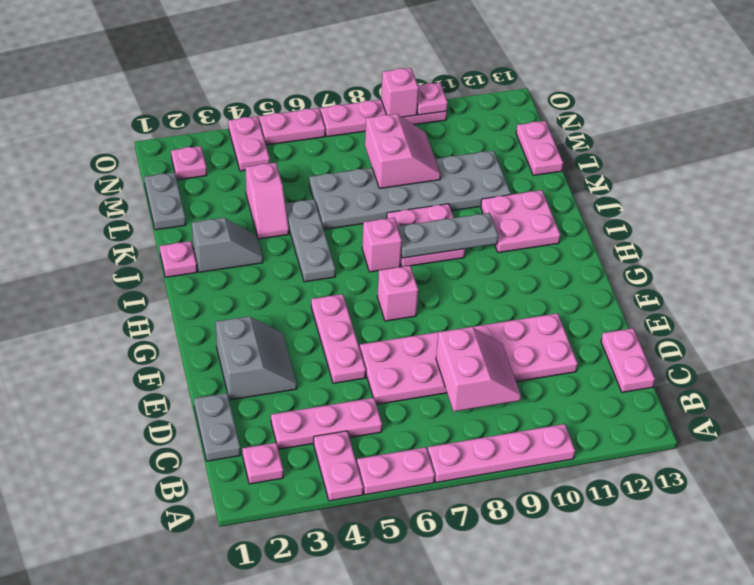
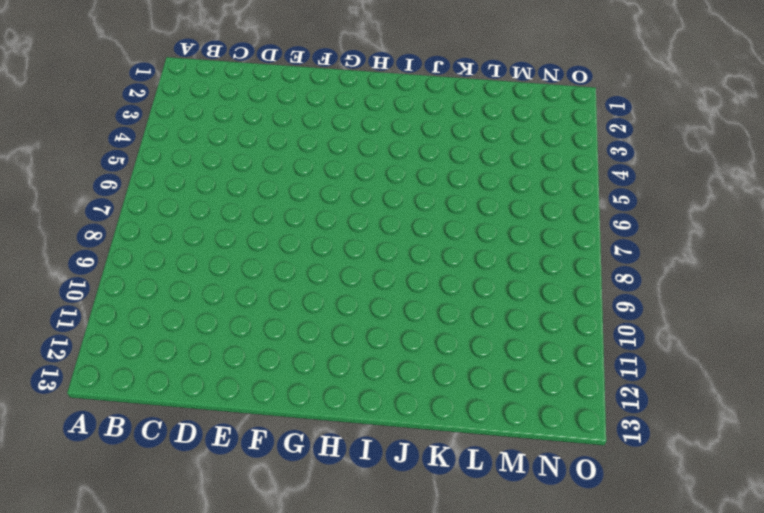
none -> pink plate A4:B4 level 1
none -> pink plate A5:A6 level 1
none -> pink plate A7:A10 level 1
none -> pink plate B2 level 1

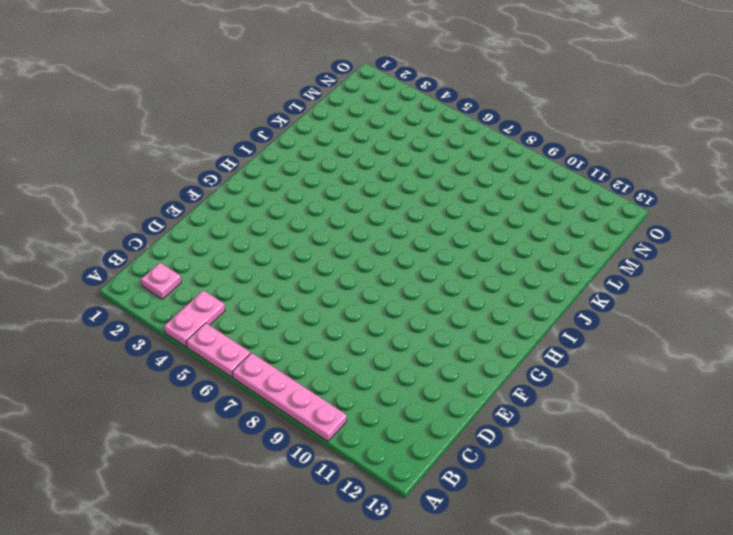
none -> grey plate C1:D1 level 1
none -> pink plate C3:C5 level 1
none -> pink plate C13:D13 level 1
none -> pink plate D6:E11 level 1

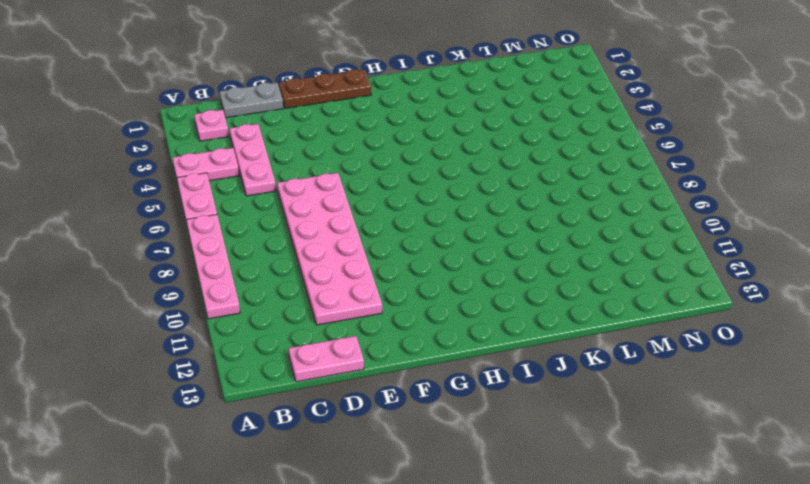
brown plate E1:G1 level 1 -> none
none -> grey slope E2:F3 level 1 top 2
none -> pink plate E5:G5 level 1
none -> pink brick G7 level 1
none -> grey plate I5:K5 level 1

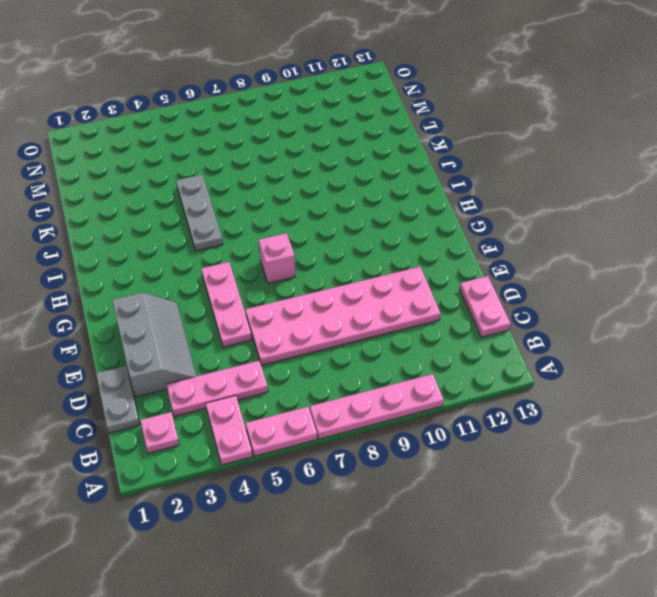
grey slope D2:F3 level 1 top 2 -> grey slope E2:F3 level 1 top 2
none -> pink brick I7 level 1
none -> pink plate I8:J9 level 1
none -> pink plate I11:J12 level 1
none -> pink plate J1 level 1

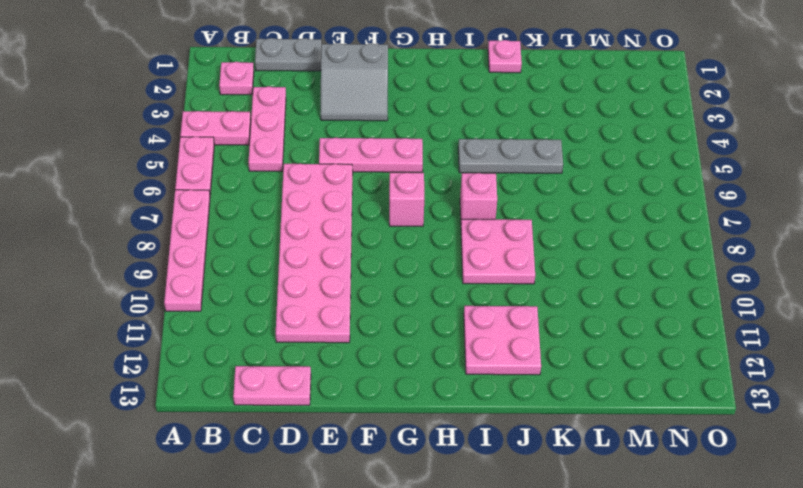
none -> grey slope J2:J3 level 1 top 2
none -> pink slope K4:L4 level 1 top L
none -> grey plate K6:L11 level 1
none -> grey plate L1:M1 level 1

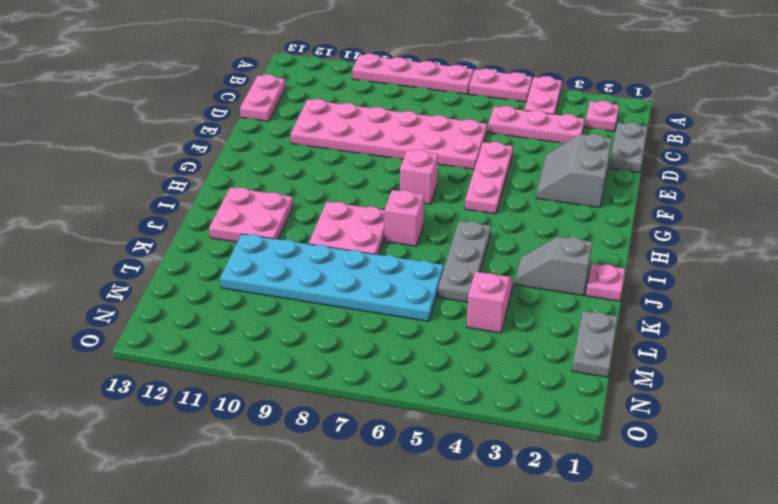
cyan plate K6:L11 level 1 -> grey plate K6:L11 level 1
none -> pink plate L13:M13 level 1
none -> pink plate N2 level 1
none -> pink plate N4:O4 level 1
none -> pink plate O5:O6 level 1

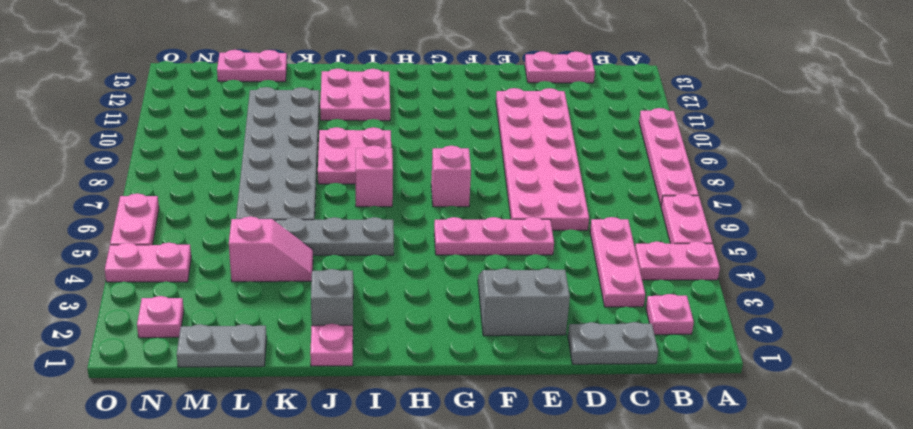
none -> pink plate O7:O10 level 1
none -> pink slope C8:D9 level 2 top 8
none -> grey plate I8:I10 level 2
none -> pink slope L8:M9 level 2 top 8

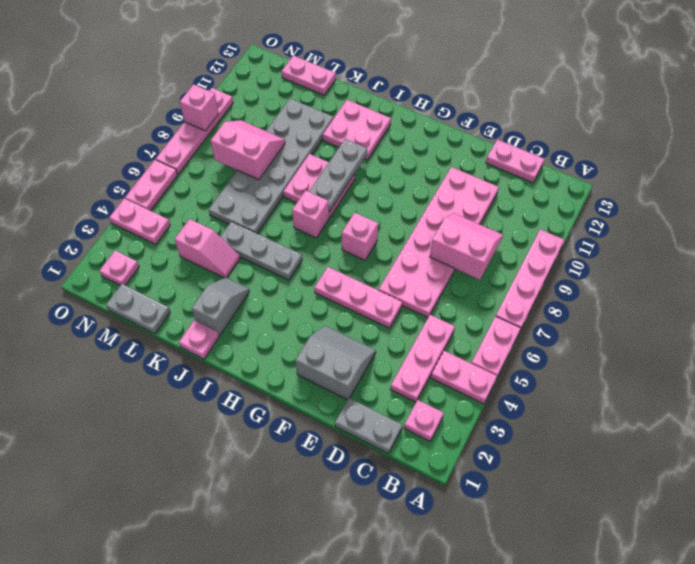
none -> pink plate O10 level 2

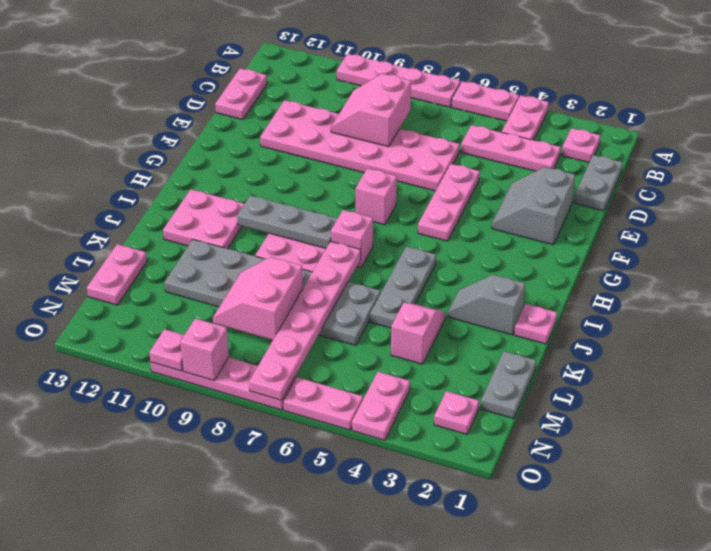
pink plate J7:O7 level 2 -> none

